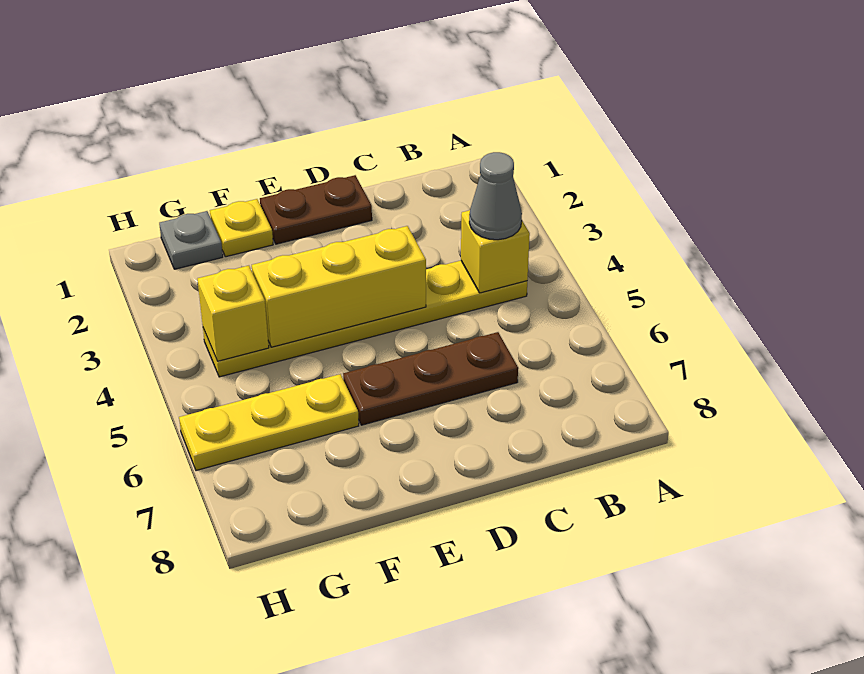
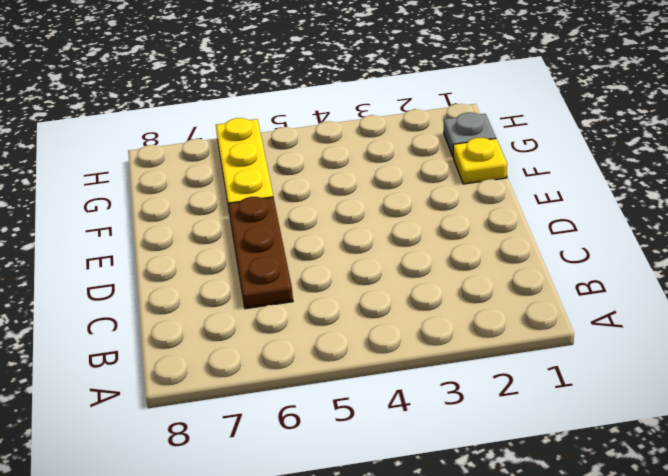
none -> yellow plate B4:G4 level 1
none -> brown plate D1:E1 level 1

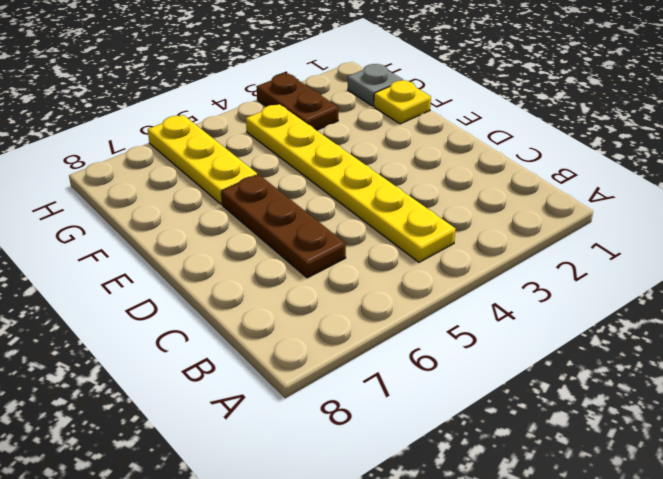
brown plate G3:H3 level 1 -> brown plate D1:E1 level 1
none -> yellow brick B4 level 2
none -> yellow brick D4:F4 level 2

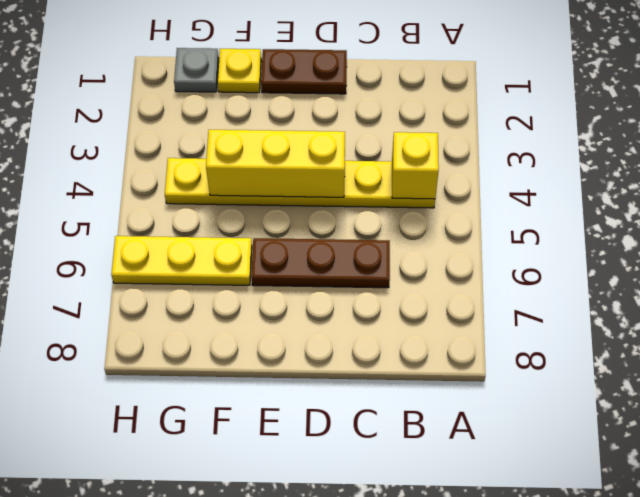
none -> yellow brick G4 level 2
none -> grey cone B4 level 3

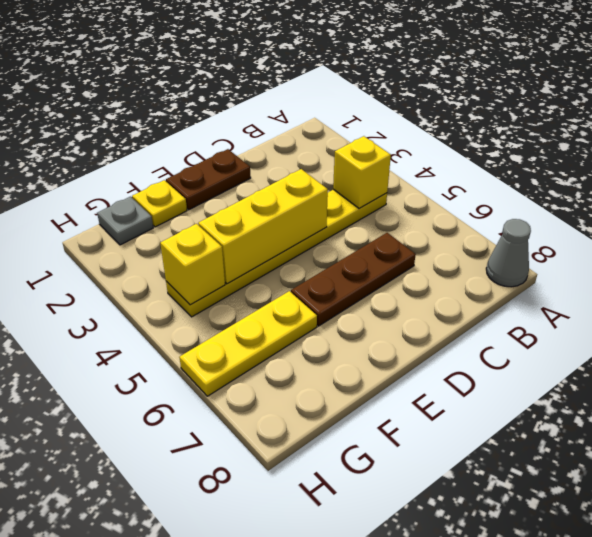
grey cone A8 level 1 -> grey cone B4 level 3

